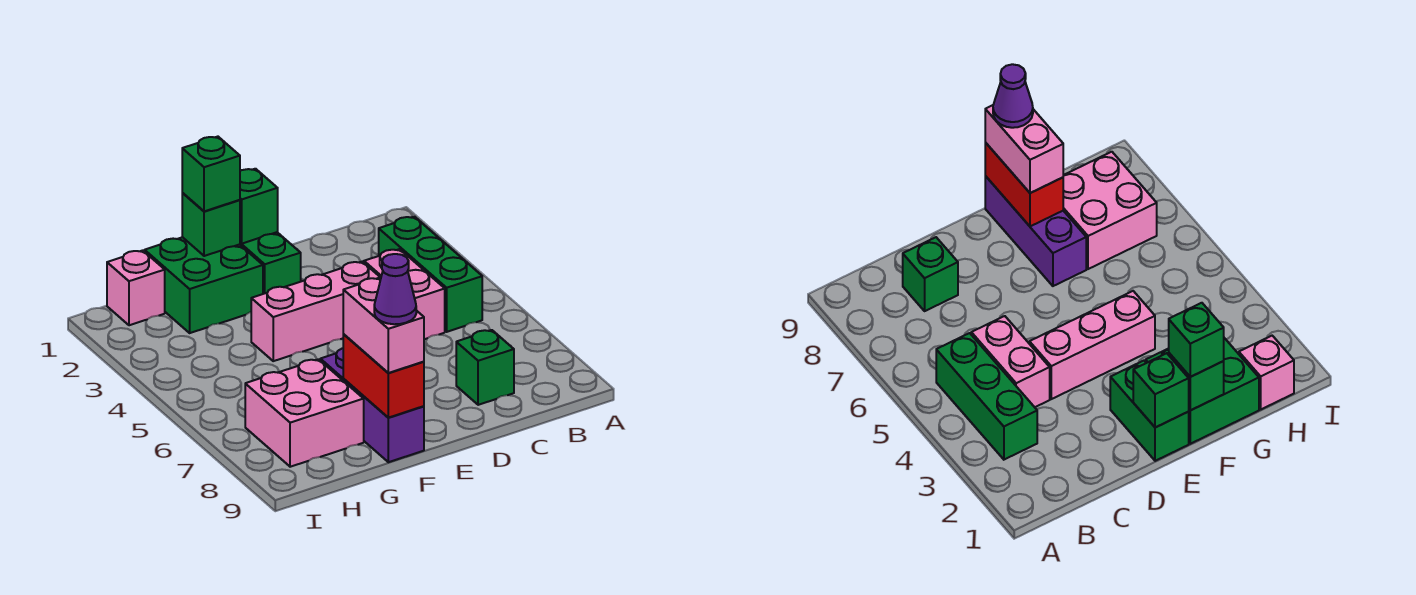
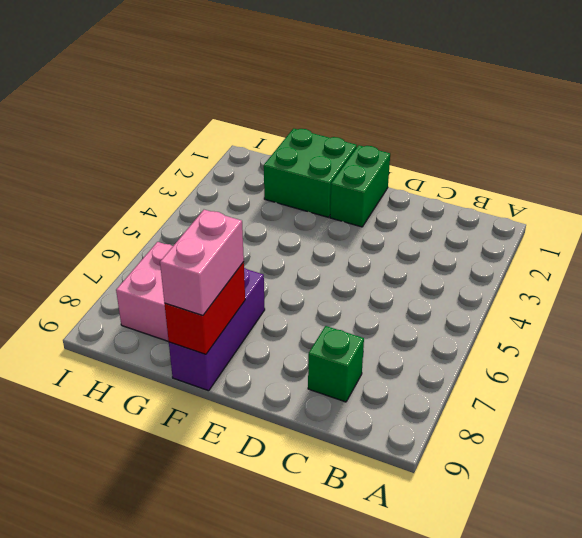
none -> green brick B3:B5 level 1
none -> pink brick C4:C5 level 1
none -> pink brick D4:F4 level 1

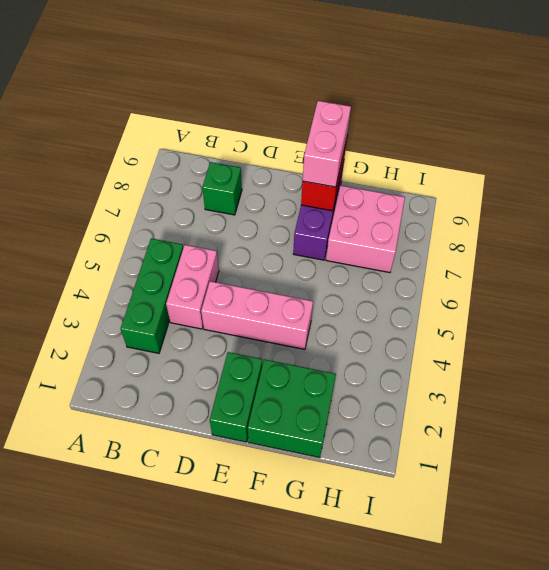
none -> pink brick H1 level 1
none -> green brick E1 level 2
none -> green brick F1 level 2

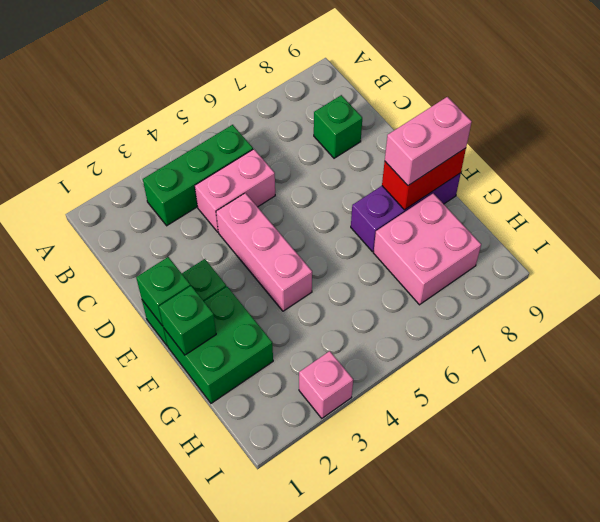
pink brick I3 level 1 -> pink brick H1 level 1
none -> green brick F1 level 3
none -> purple cone F9 level 4

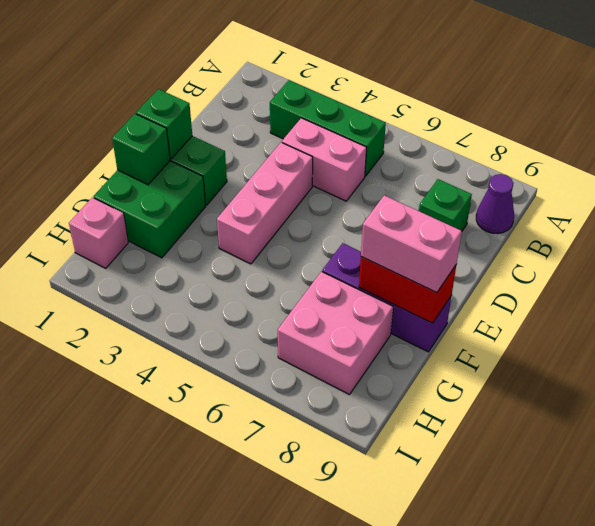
purple cone B9 level 1 -> purple cone F9 level 4
none -> green brick F1 level 3

